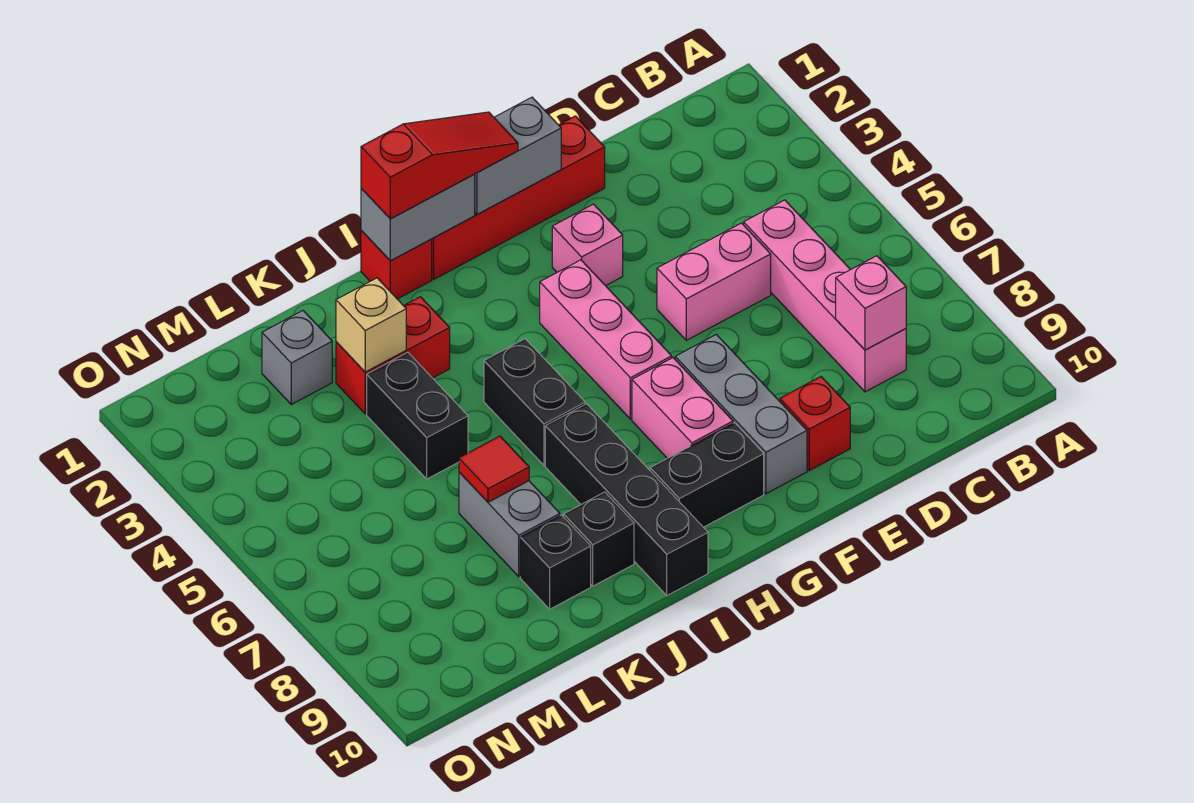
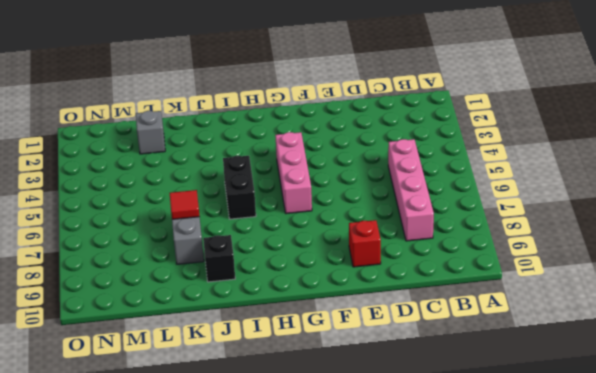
none -> pink brick D5:E5 level 1
none -> red brick E1:H1 level 1
none -> pink brick F3 level 1

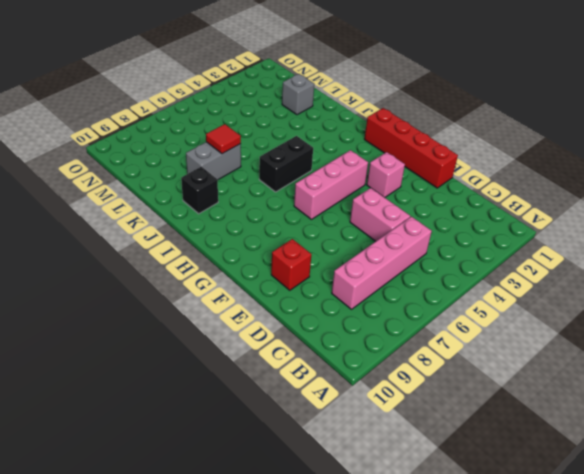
none -> grey brick F7:F9 level 1
none -> pink brick G7:G8 level 1
none -> black brick G9:H9 level 1

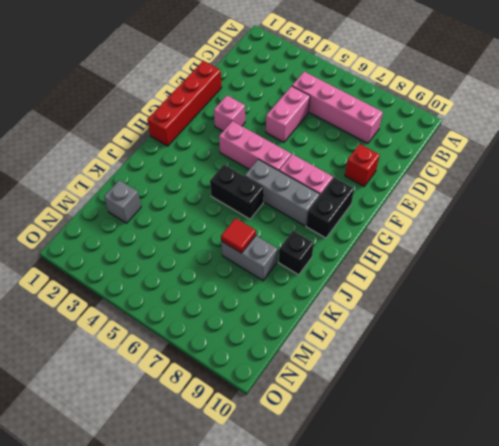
grey brick H6:H8 level 1 -> grey brick F7:F9 level 1
none -> red brick I1 level 1
none -> black brick I7:I10 level 1
none -> red brick J3:K3 level 1

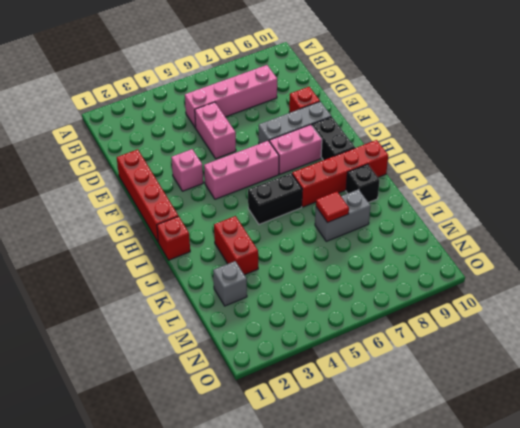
red brick I7:I10 level 1 -> black brick I7:I10 level 1
none -> black brick K4:K5 level 1
none -> black brick K9 level 1
none -> pink brick C8 level 2

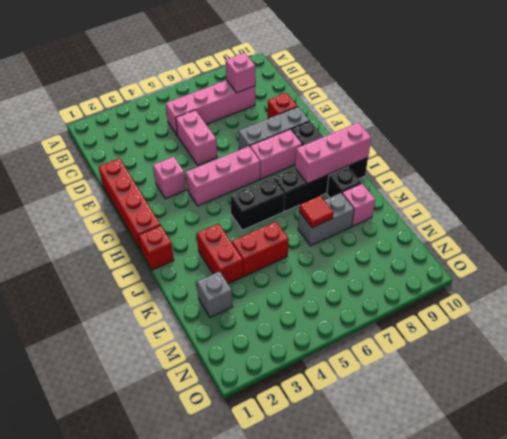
pink brick I8:I10 level 2 -> none
red brick K4:K5 level 1 -> black brick K4:K5 level 1
pink brick K9 level 1 -> black brick K9 level 1
none -> grey brick F1:G1 level 2
none -> grey brick H1:I1 level 2
none -> tan brick K3 level 2

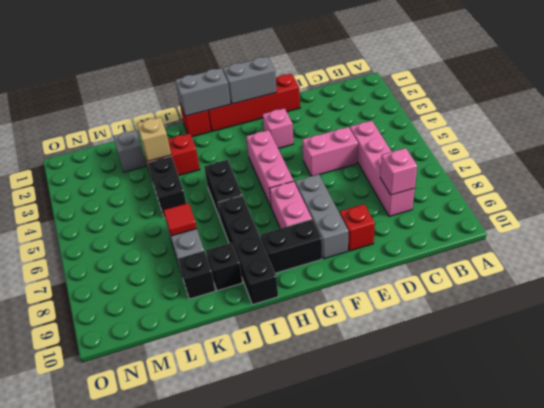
none -> red slope G1:I1 level 3 top I

